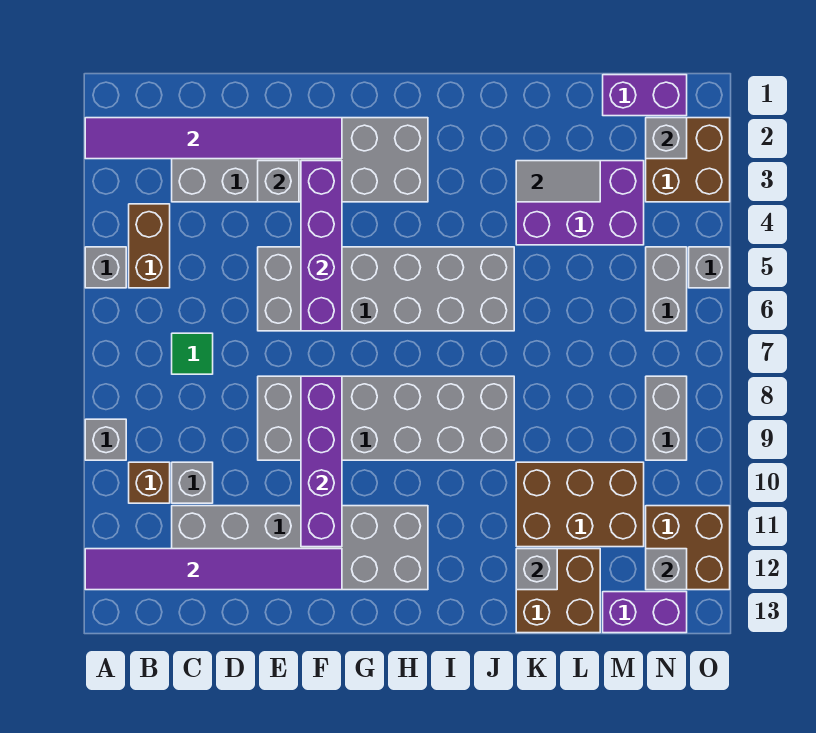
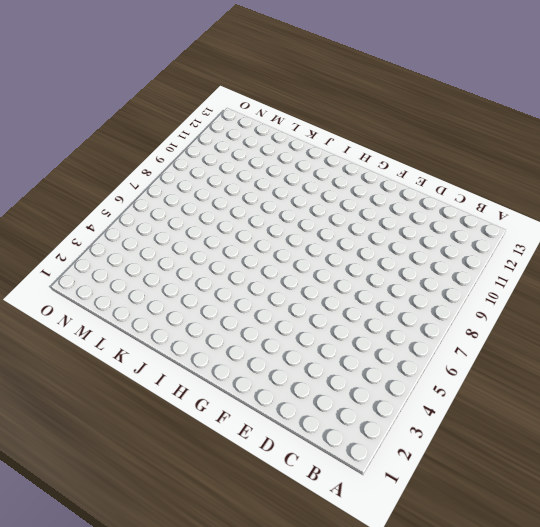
none -> grey brick A5 level 1
none -> grey brick A9 level 1
none -> brown brick B4:B5 level 1

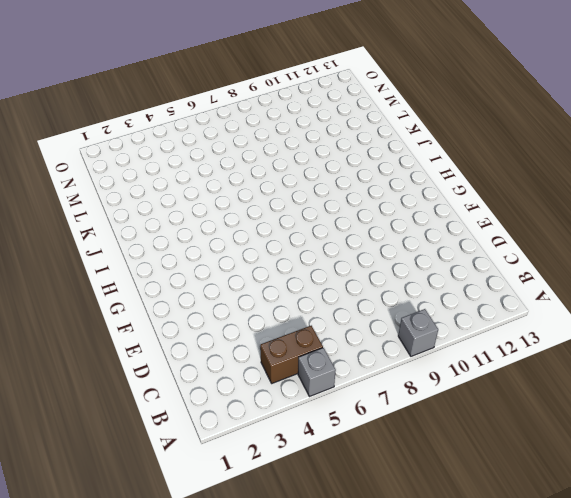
none -> brown brick B10 level 1
none -> grey brick C2:H3 level 1
none -> green tile C7 level 1

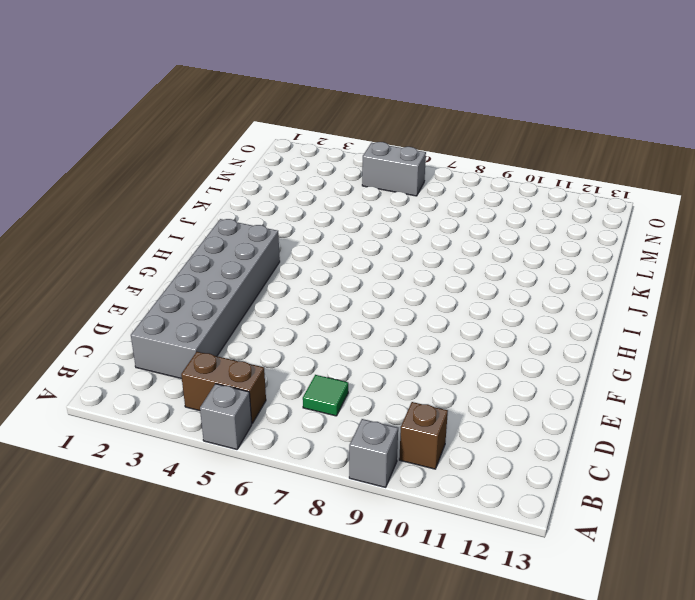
none -> grey brick C10 level 1
none -> grey brick C11:H12 level 1
none -> grey brick E5:J6 level 1

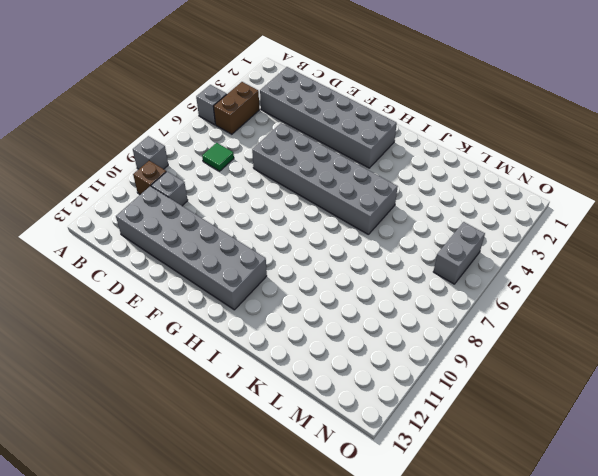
none -> grey brick E8:J9 level 1
none -> purple brick K3:M4 level 1
none -> brown brick K10:M11 level 1

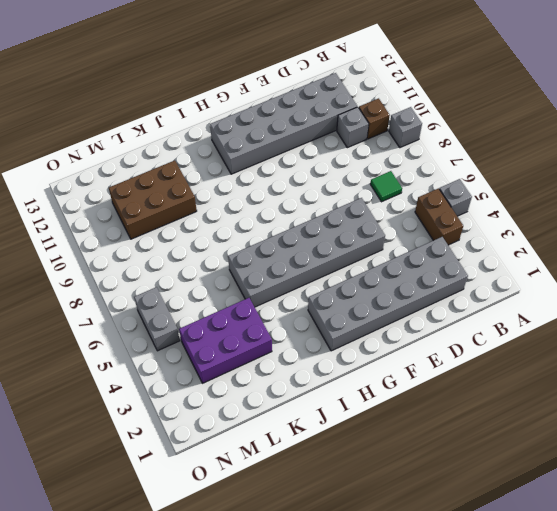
none -> grey brick E8:J9 level 1
none -> brown brick K12:L13 level 1
none -> purple brick M1:N1 level 1

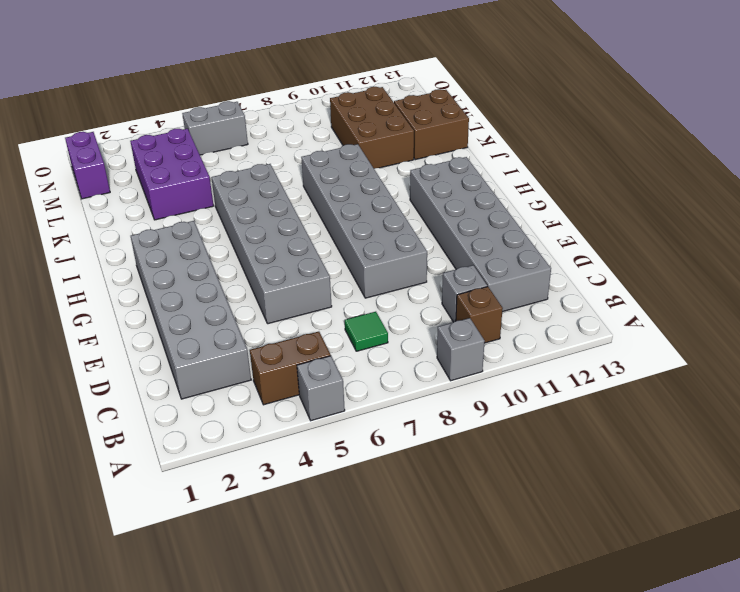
none -> purple brick M13:N13 level 1
none -> brown brick N2:O3 level 1
none -> grey brick N8:N9 level 1

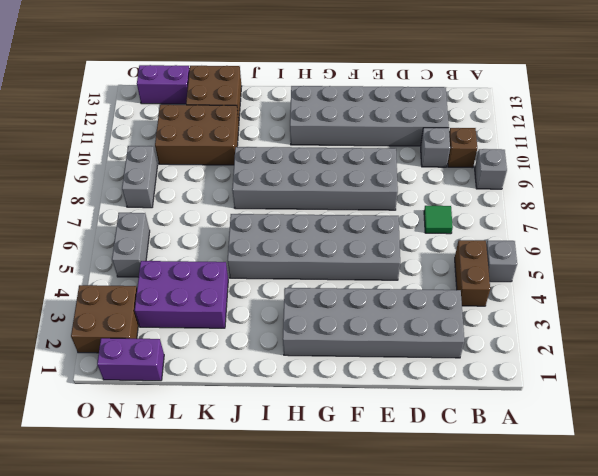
none -> brown brick N11:O12 level 1
none -> grey brick O5 level 1
none -> purple tile A2:F2 level 2

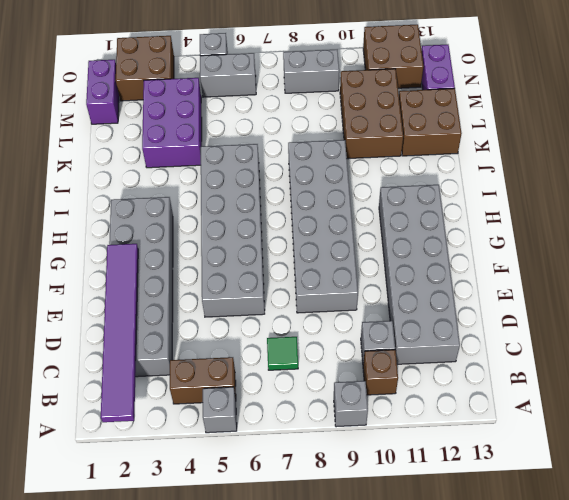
none -> purple tile A12:F12 level 2
none -> grey brick E3 level 2
none -> purple brick F3:F6 level 2

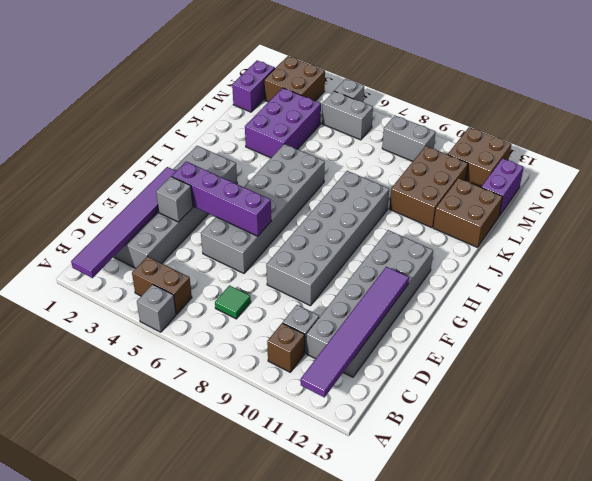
none -> grey brick A9 level 1
none -> purple brick F8:F11 level 2
none -> grey tile K3:L3 level 2

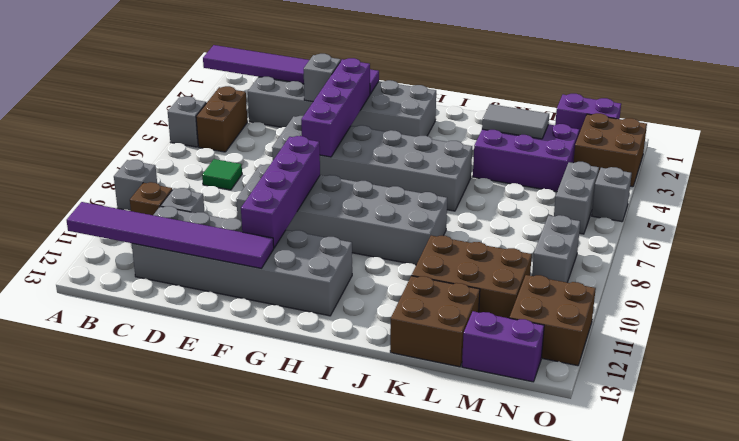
none -> grey brick K12 level 2
none -> grey brick N2 level 2
none -> grey brick N12 level 2

